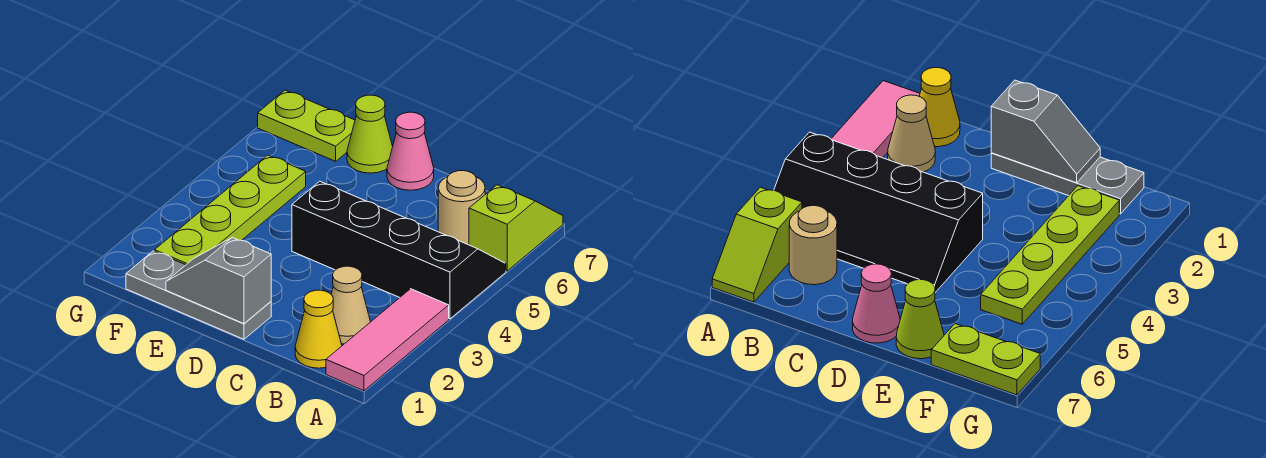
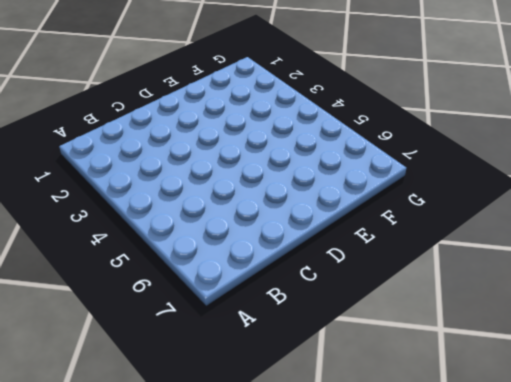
none -> pink tile A1:A3 level 1
none -> black slope A4:D5 level 1 top 4
none -> lime slope A6:A7 level 1 top 6

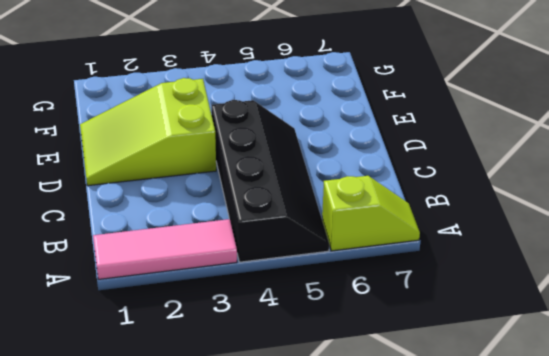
lime slope D1:E3 level 1 top 3 -> grey plate D1:F1 level 1
none -> yellow cone B1 level 1
none -> tan cone B2 level 1
none -> tan round brick B6 level 1

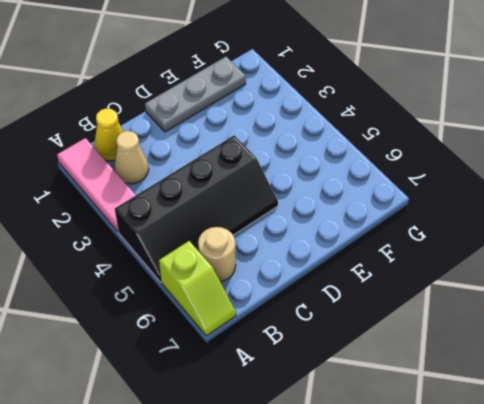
none -> pink cone D7 level 1
none -> lime cone E7 level 1
none -> lime plate F2:F5 level 1

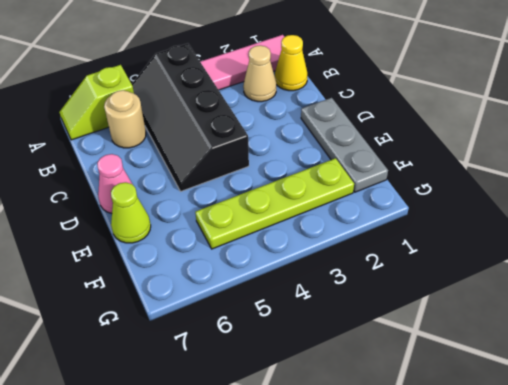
none -> lime plate F7:G7 level 1
none -> grey slope D1:E1 level 2 top D

